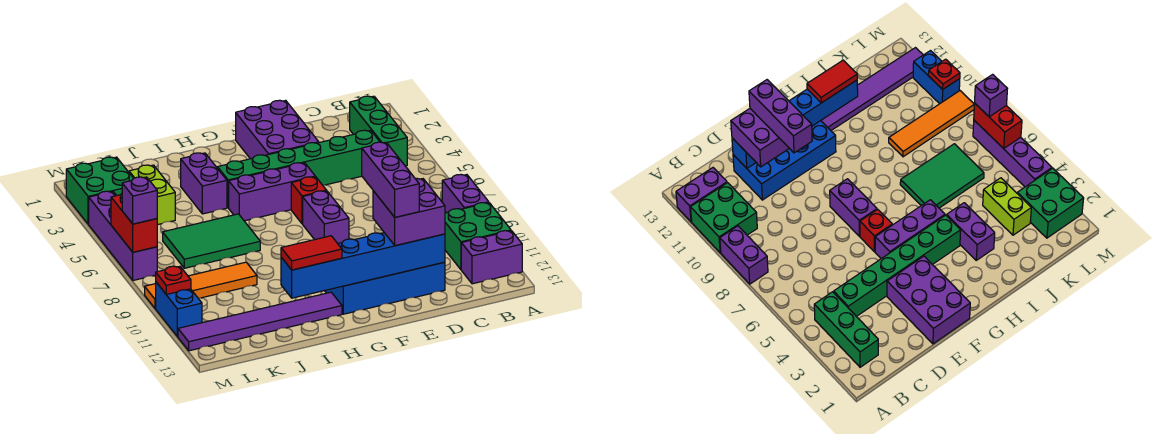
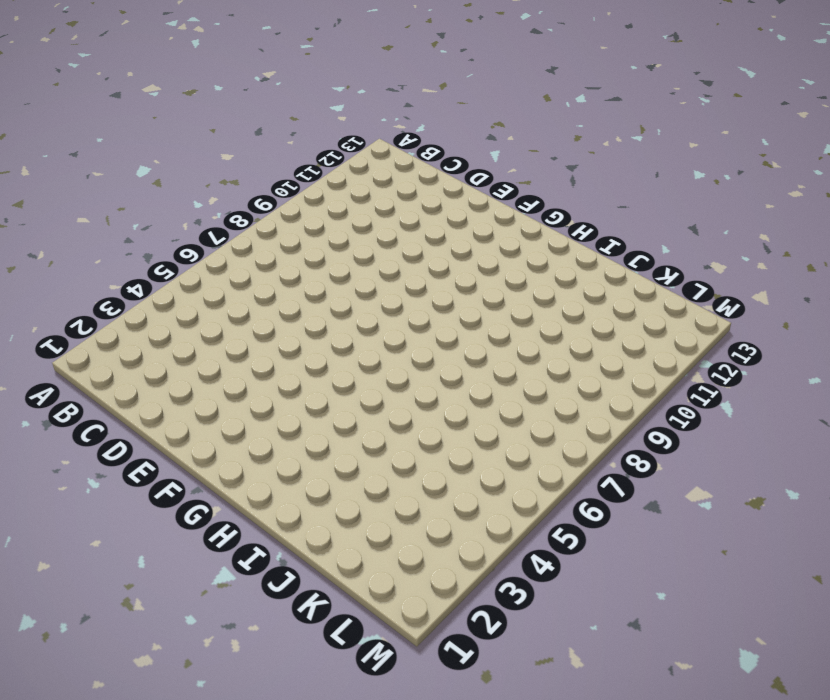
none -> purple brick A8:A9 level 1
none -> green brick A10:B11 level 1
none -> purple brick A12:B12 level 1

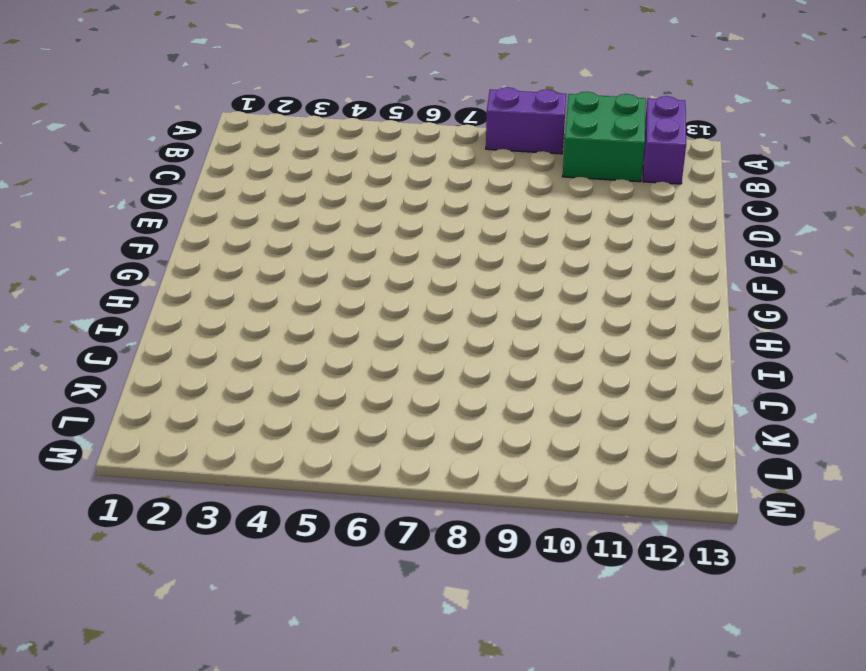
none -> green brick B2:B4 level 1
none -> green brick C4:H4 level 1
none -> blue brick D11:G12 level 1

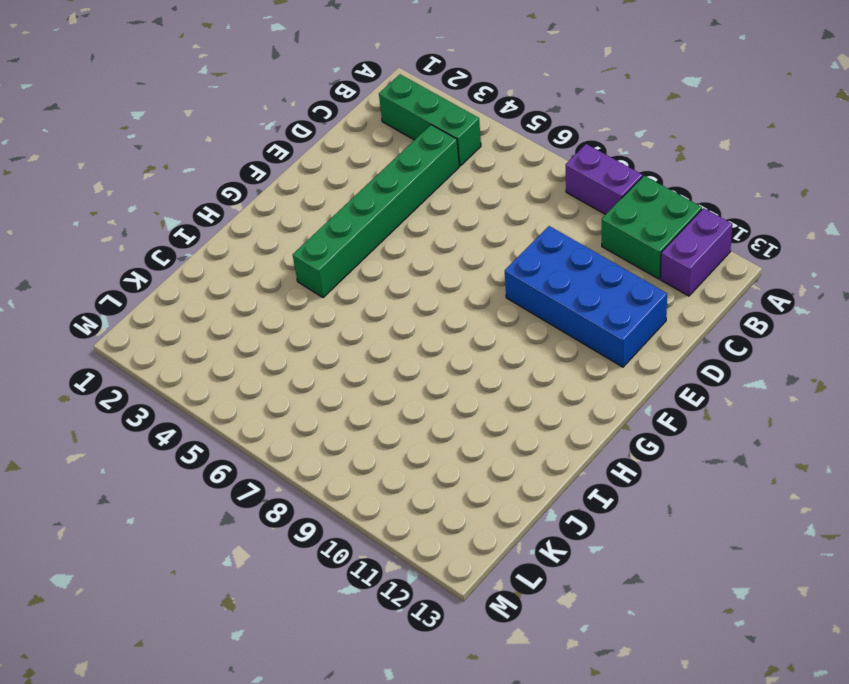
blue brick D9:E12 level 1 -> blue brick D11:G12 level 1
none -> purple brick E1:F3 level 1
none -> purple brick F5:H5 level 1
none -> red brick F6 level 1

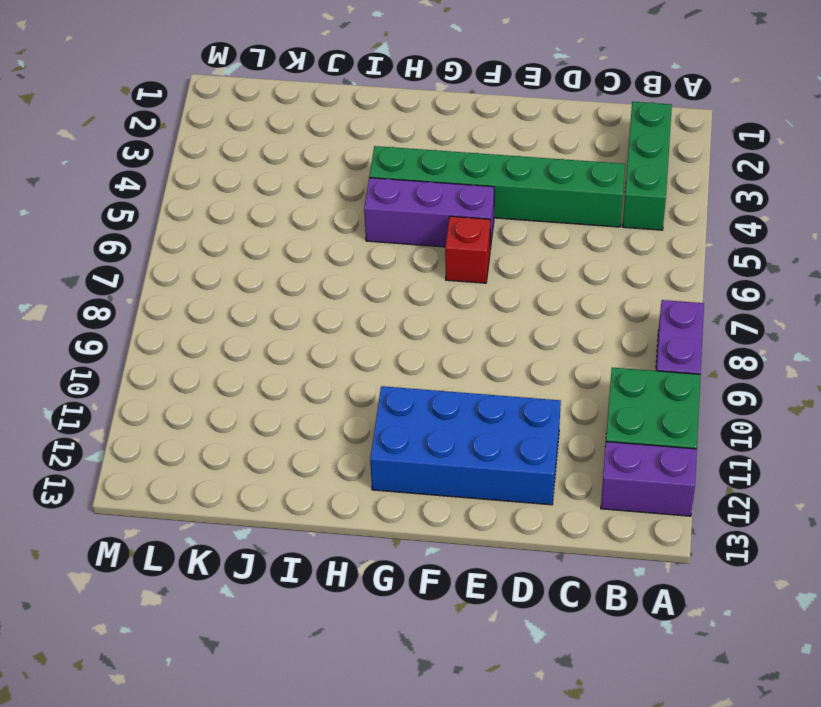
none -> purple brick E1:F3 level 1
none -> purple brick F7:F8 level 1
none -> purple tile H12:M12 level 1

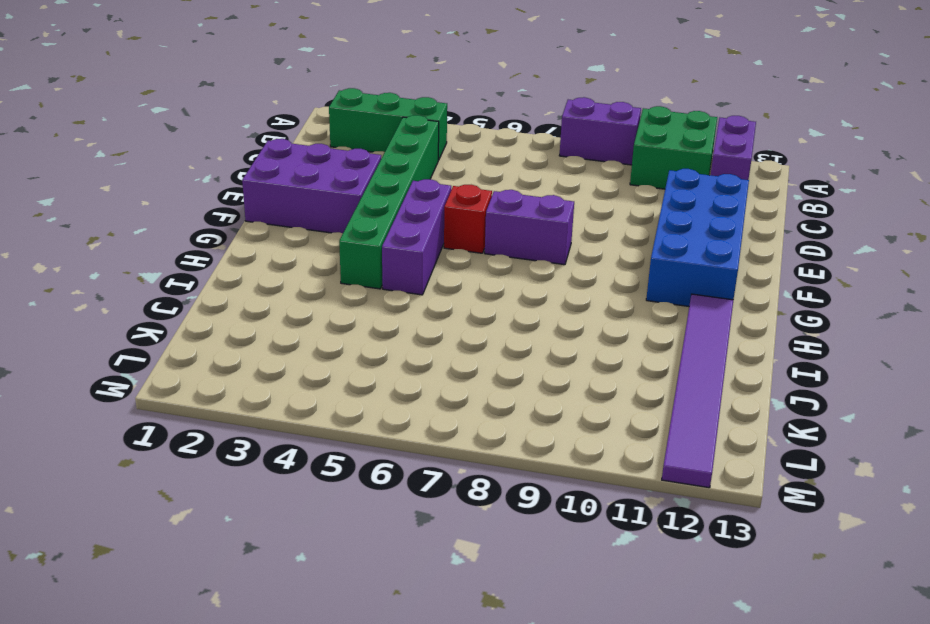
none -> purple brick I3:I4 level 1
none -> green tile I6:K7 level 1
none -> orange tile J9:M9 level 1

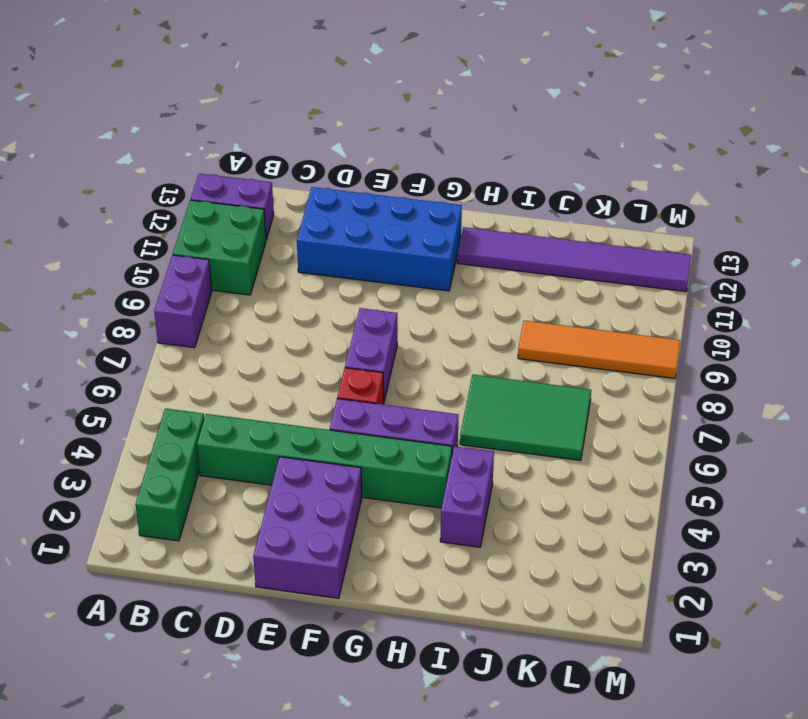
none -> lime brick K3:K4 level 1
none -> green brick L2:M3 level 1
none -> purple brick M4:M7 level 1

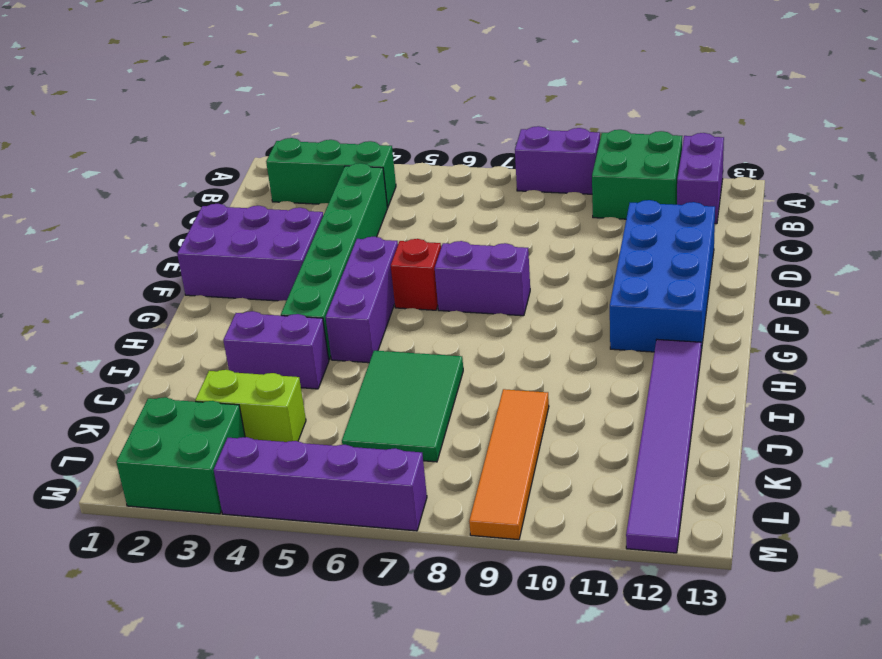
none -> blue brick M10:M11 level 1
none -> blue brick D12:I12 level 2
none -> red brick M6:M7 level 2

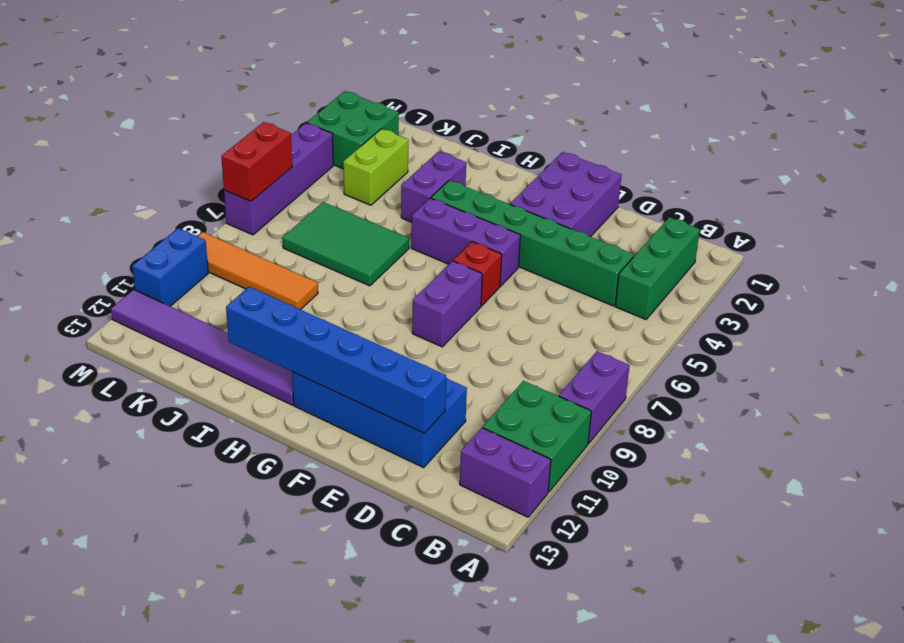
none -> red plate M10 level 2
none -> purple brick D11:E12 level 3
none -> red tile H12:I12 level 3

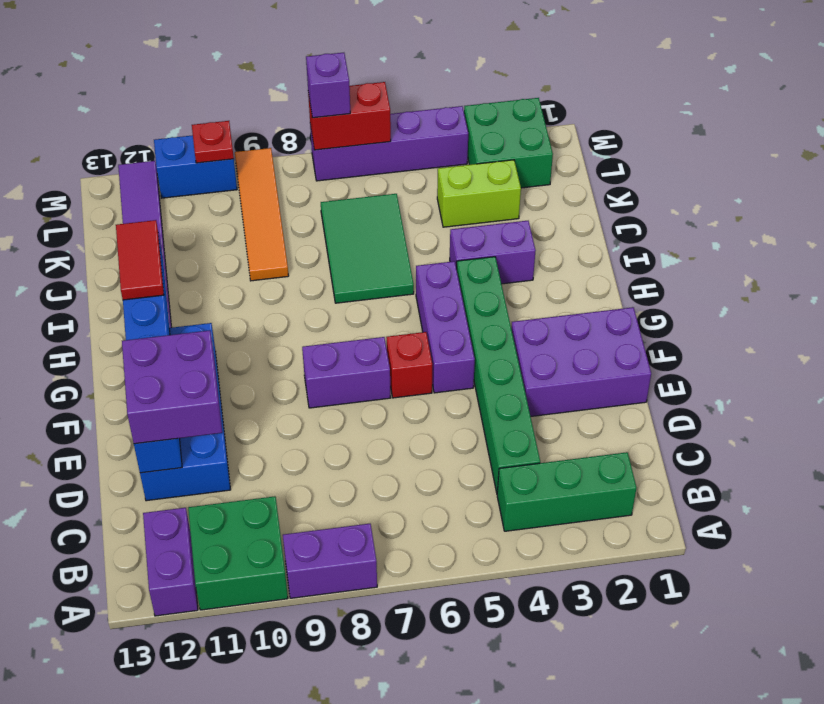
none -> purple brick E10:E12 level 4

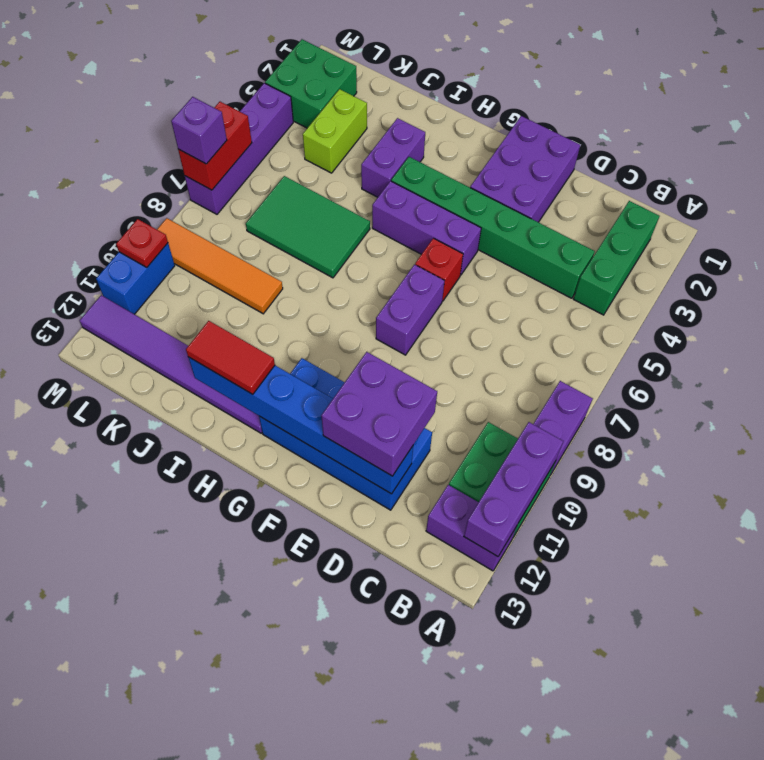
purple brick A10:A12 level 2 -> purple brick E10:E12 level 4

